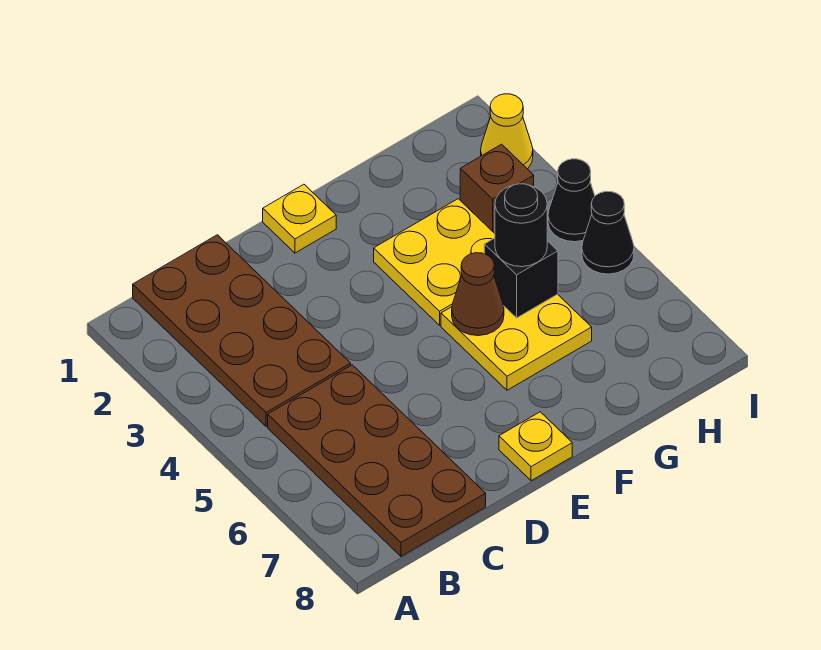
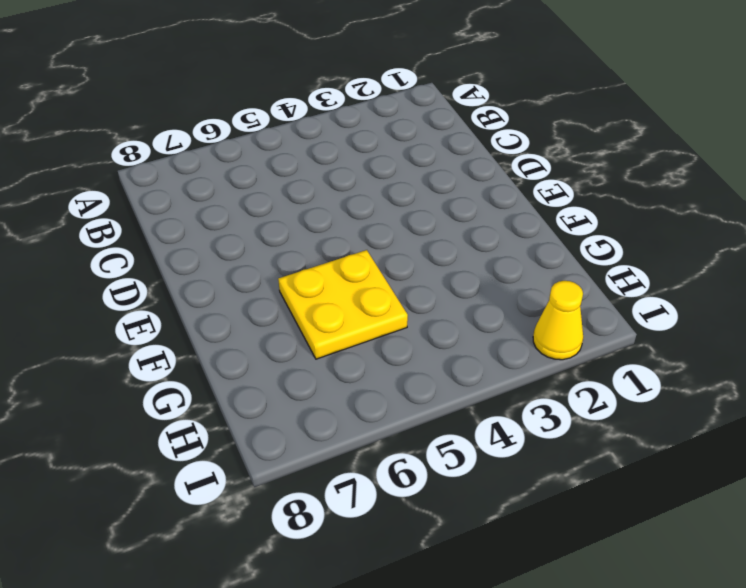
none -> brown plate B1:C4 level 1
none -> brown plate B5:C8 level 1
none -> yellow plate E1 level 1

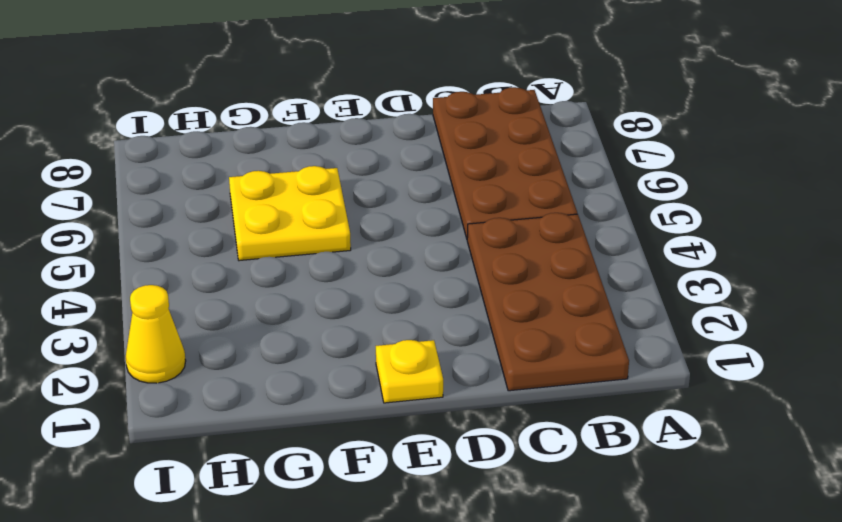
none -> yellow plate E8 level 1
none -> yellow plate F3:G4 level 1
none -> brown brick H3 level 1

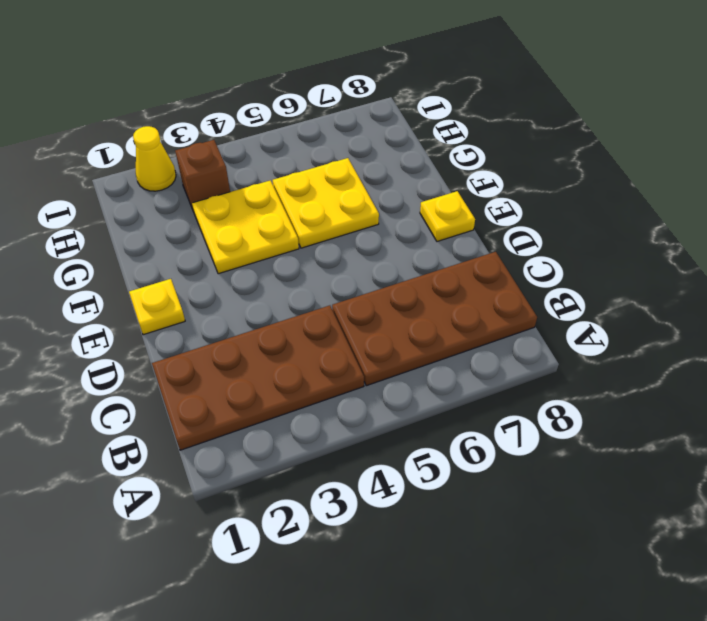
none -> black cone I4 level 1
none -> black cone I5 level 1
none -> brown cone F5 level 2

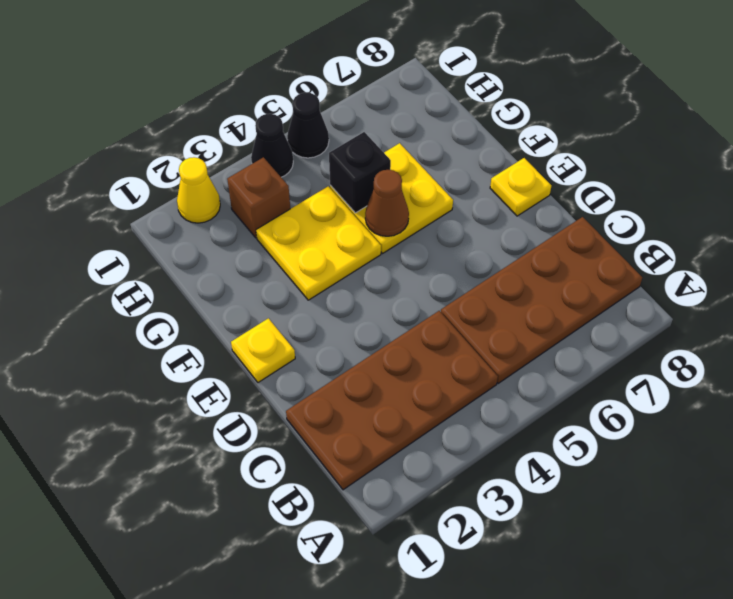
none -> black round brick G5 level 3

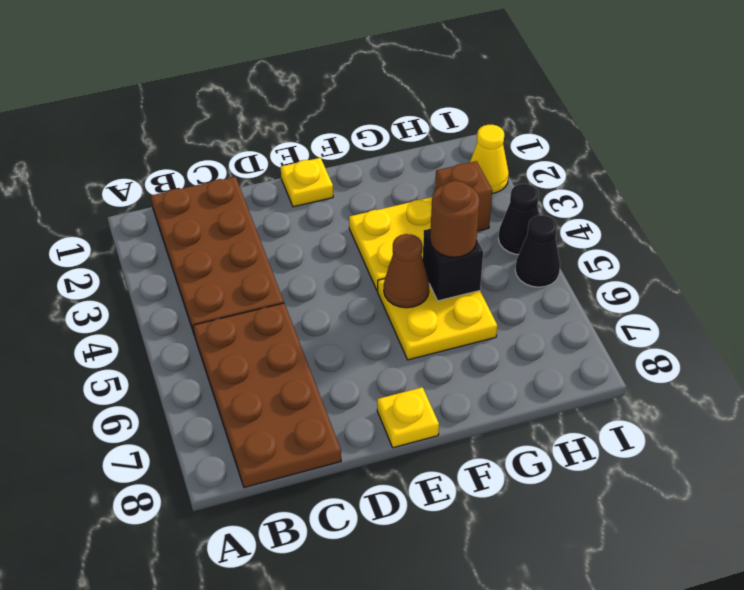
brown round brick G5 level 3 -> black round brick G5 level 3

